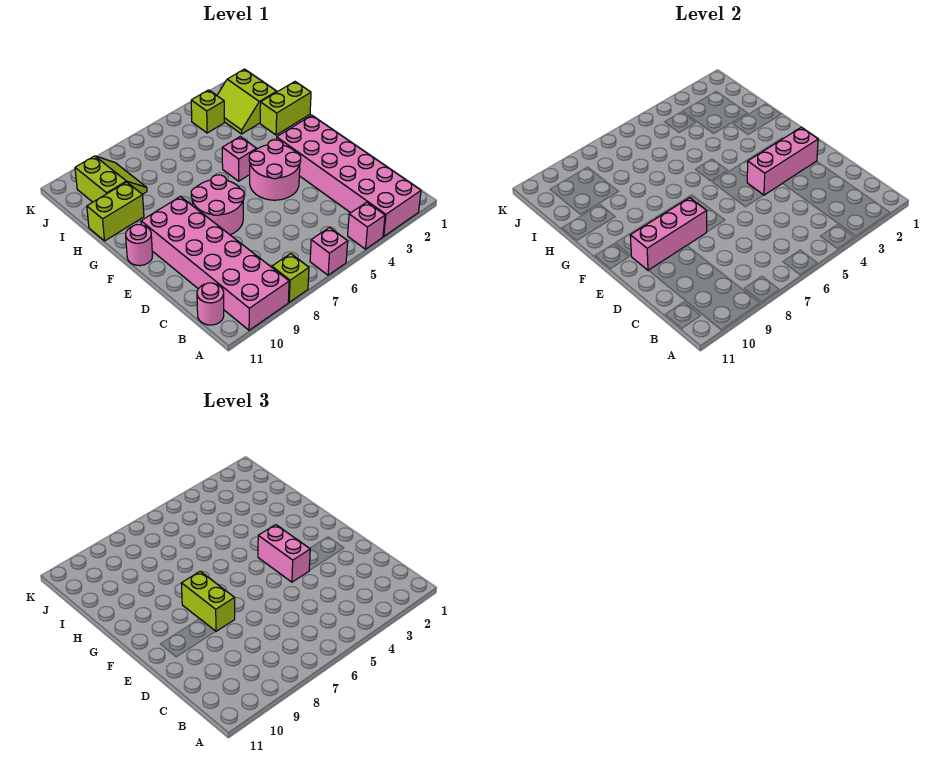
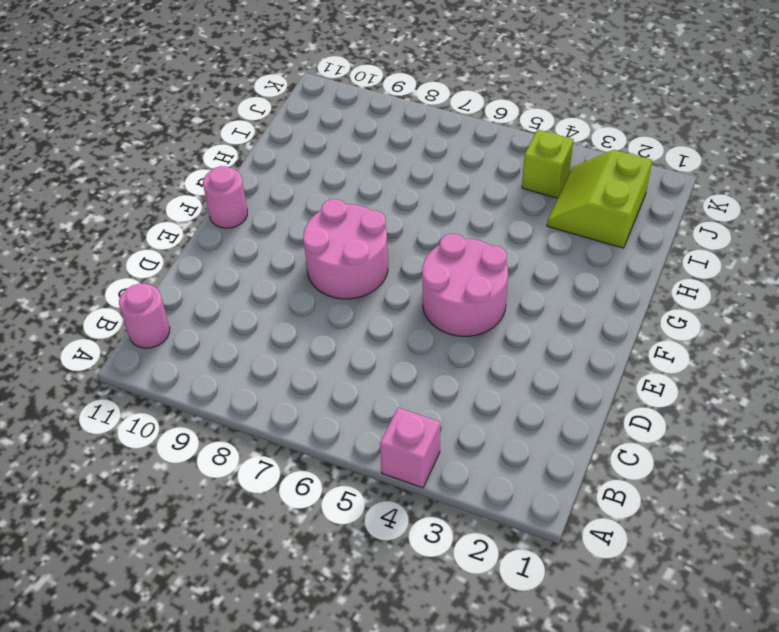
none -> pink brick A2:F3 level 1
none -> pink brick A6 level 1
none -> lime brick A8 level 1

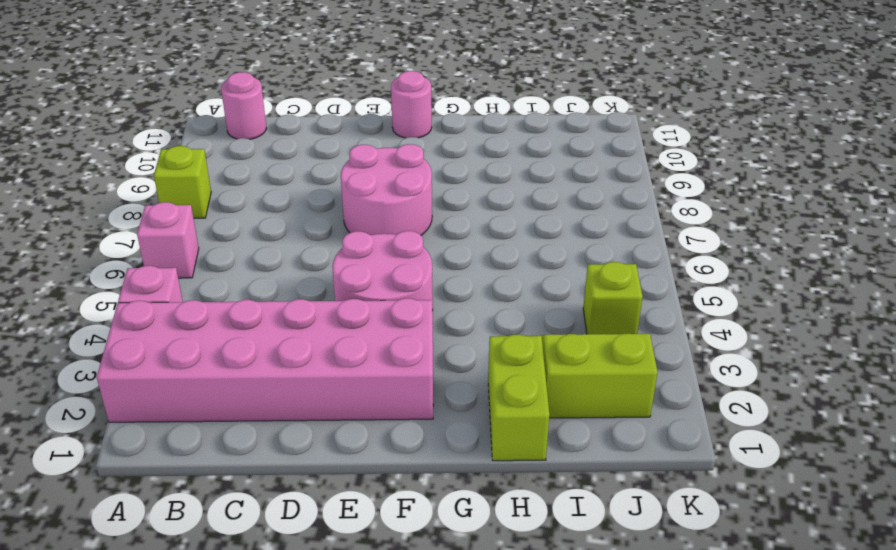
none -> pink brick A9:F10 level 1
none -> pink brick G5 level 1
none -> lime brick H10:H11 level 1

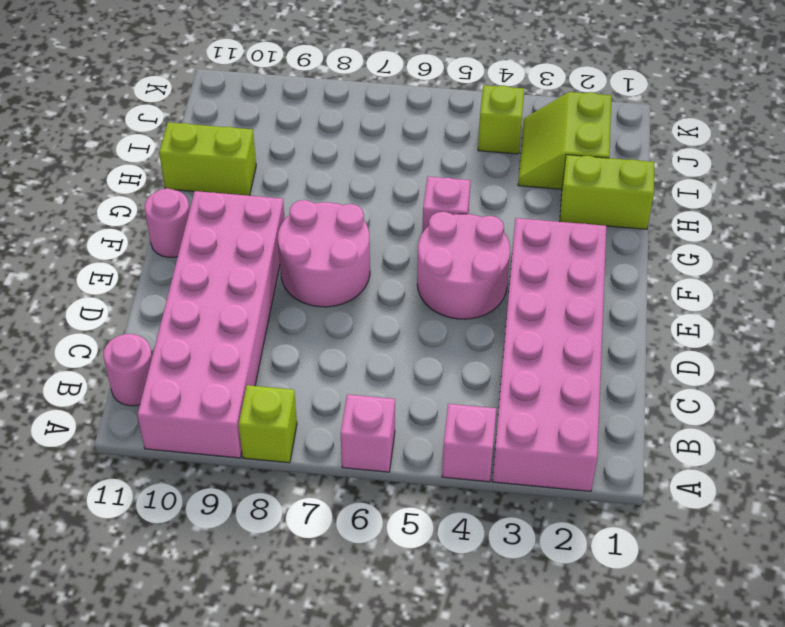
none -> lime slope I9:J10 level 1 top 10
none -> pink brick E2:E4 level 2
none -> pink brick E8:E10 level 2

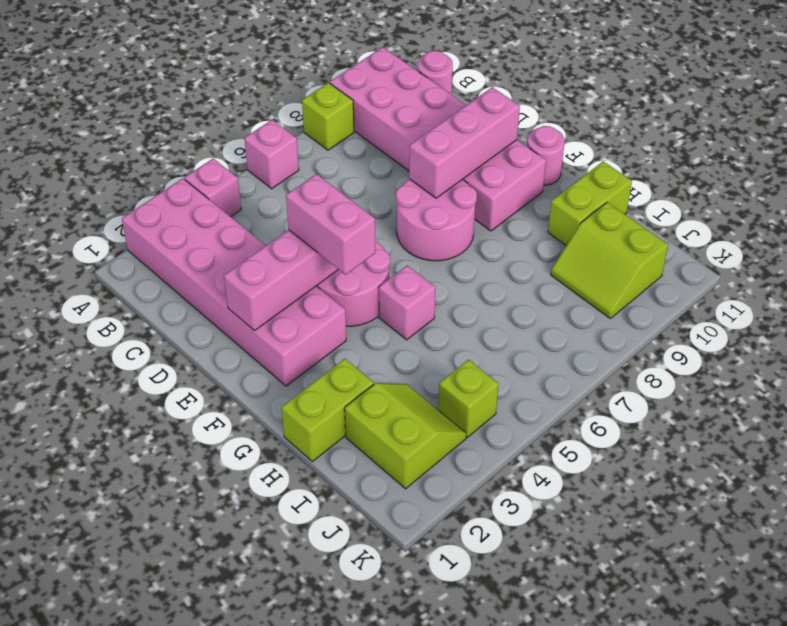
none -> lime brick E8:F8 level 3

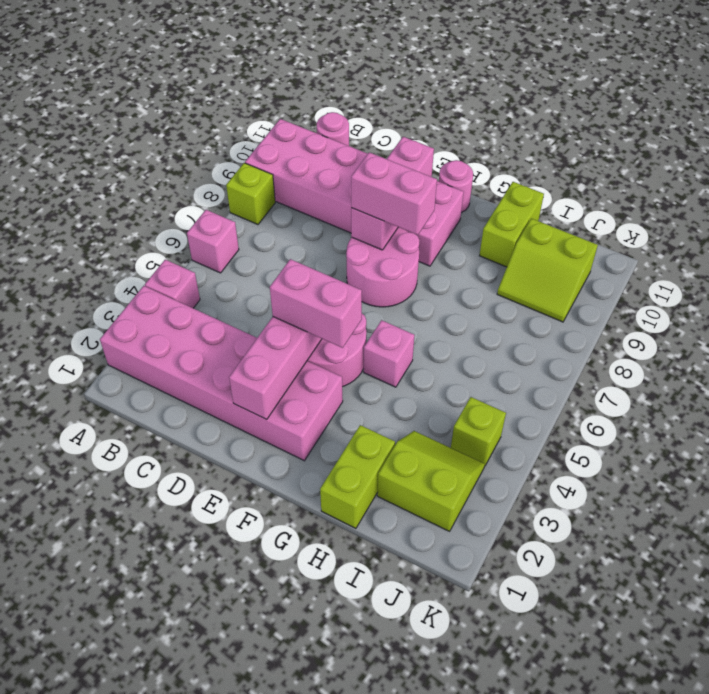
pink brick E8:F8 level 3 -> lime brick E8:F8 level 3

